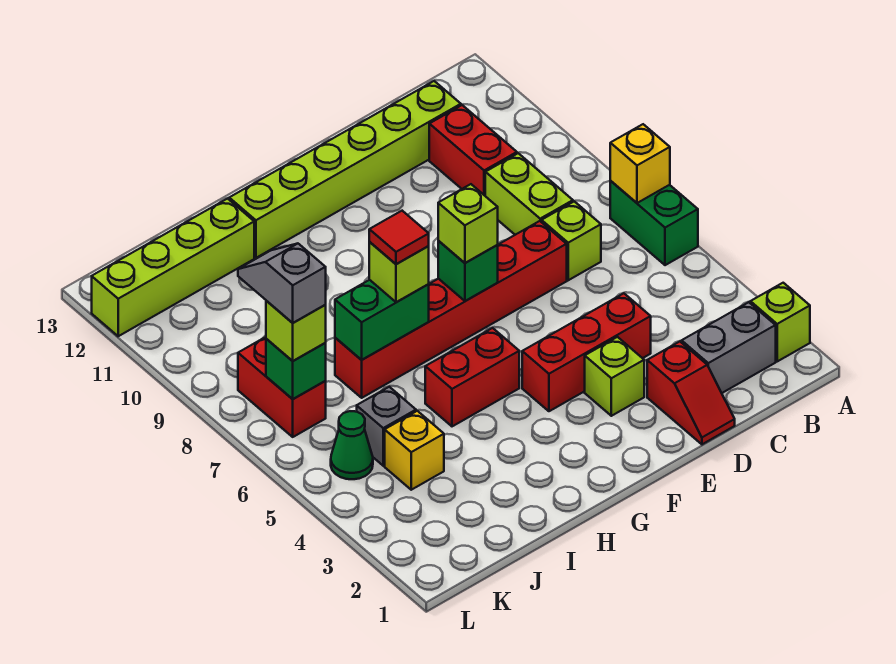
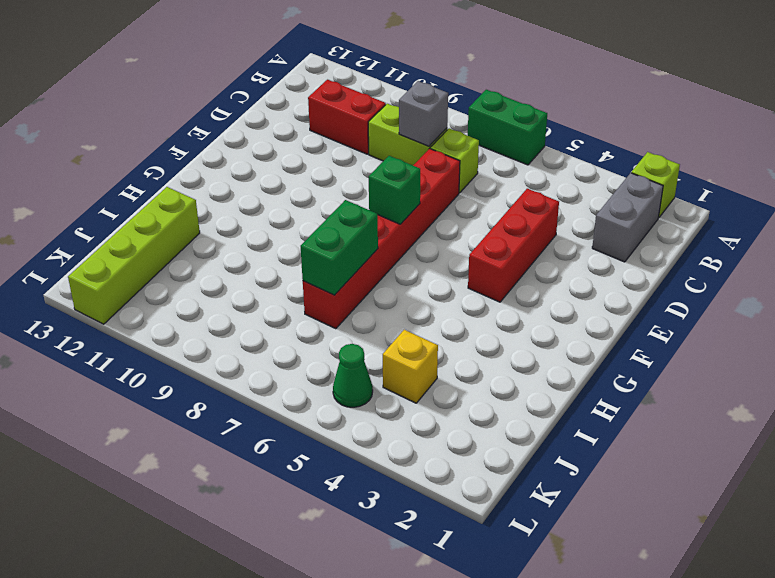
grey brick C8 level 2 -> grey brick J5 level 1
none -> lime brick C12:H12 level 1
none -> red slope D1:D2 level 1 top 2
none -> lime brick E3 level 1

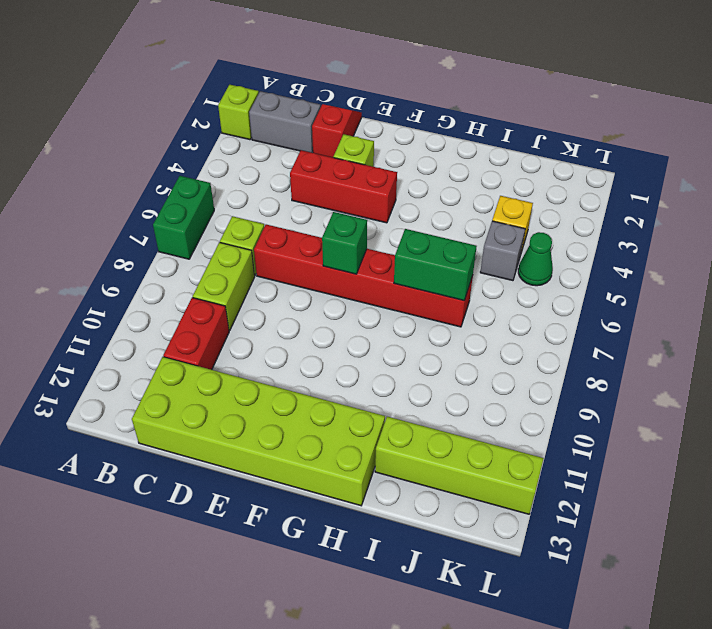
lime brick C12:H13 level 1 -> lime brick C12:H12 level 1
none -> red brick G5:H5 level 1
none -> red brick K7:K8 level 1
none -> yellow brick A7 level 2

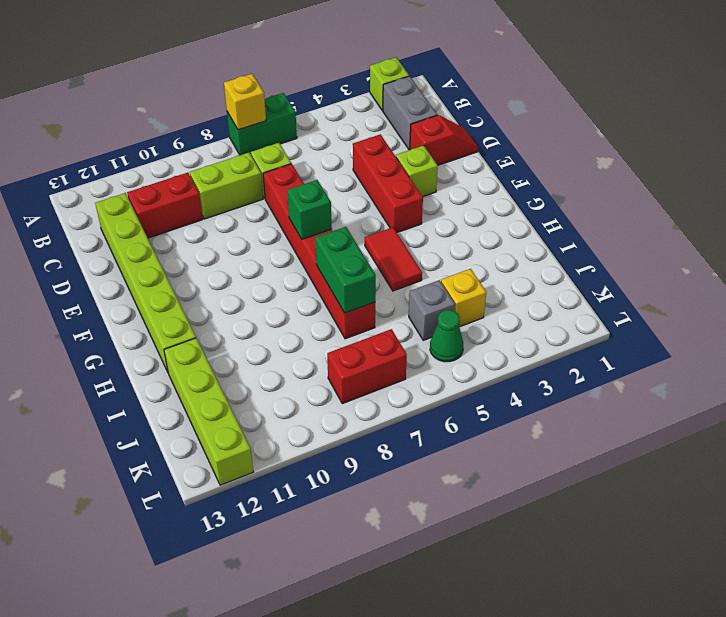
red tile G5:H5 level 1 -> red brick G5:H5 level 1
none -> green brick K7 level 2
none -> lime brick F7 level 3
none -> lime brick H7 level 3

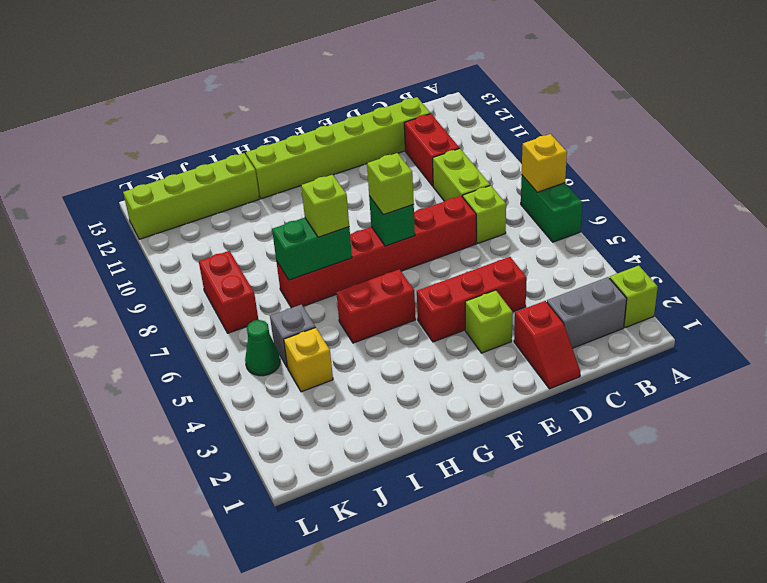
none -> green brick K7 level 2
none -> lime brick K7 level 3
none -> red tile H7 level 4

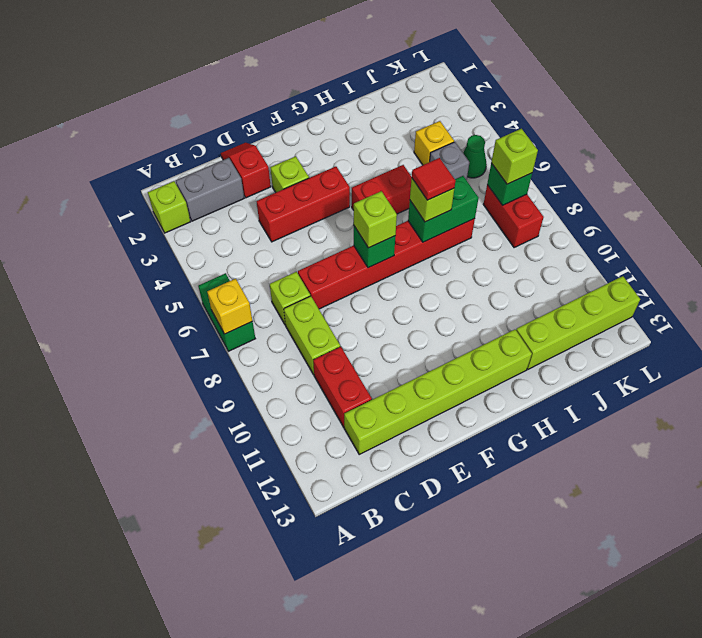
none -> grey slope K7:K8 level 4 top 7

